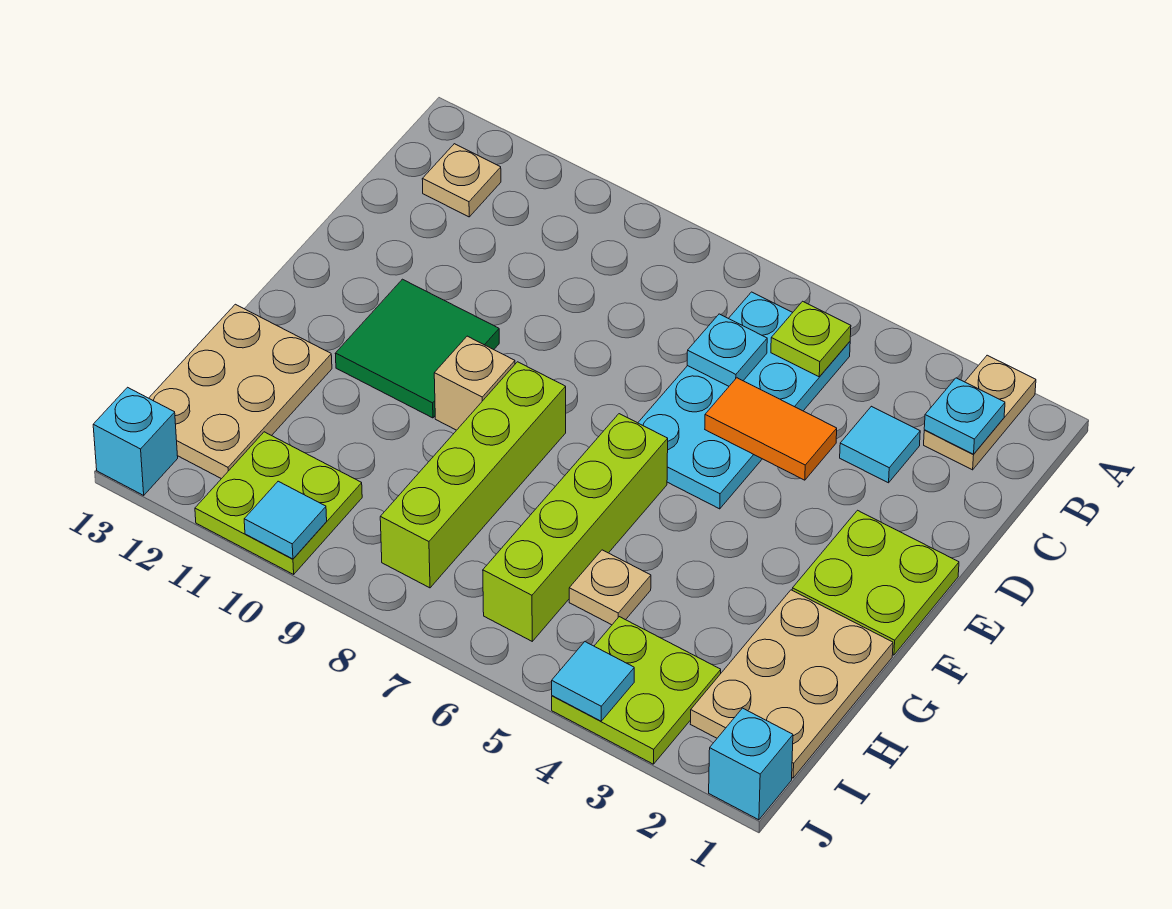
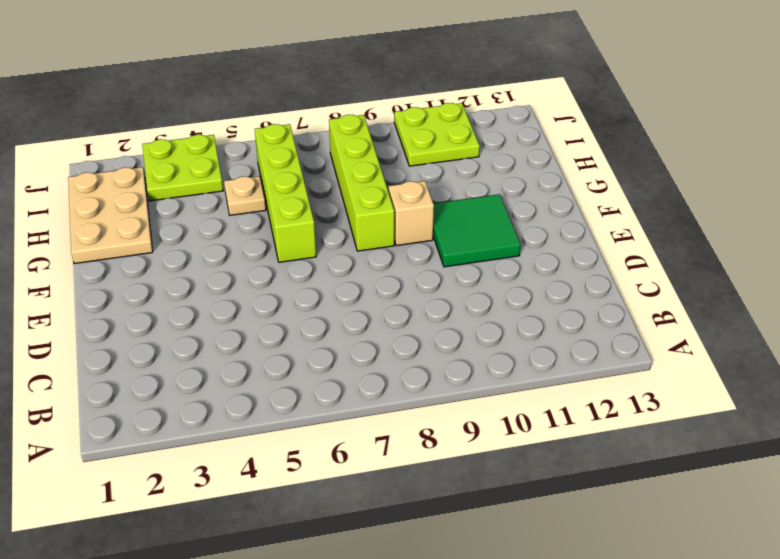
none -> tan plate A2:B2 level 1
none -> cyan plate B5:E6 level 1
none -> tan plate B12 level 1

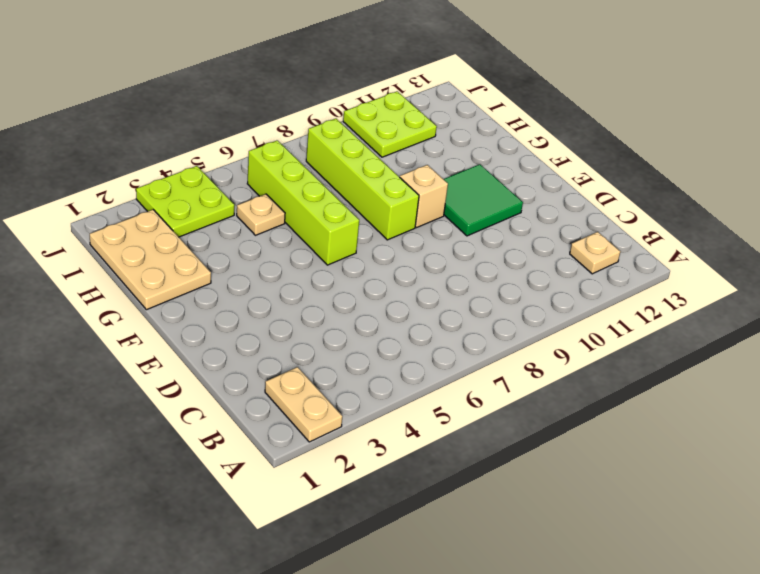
none -> cyan plate B5:E6 level 1
none -> cyan tile C3 level 1
none -> lime plate E1:F2 level 1

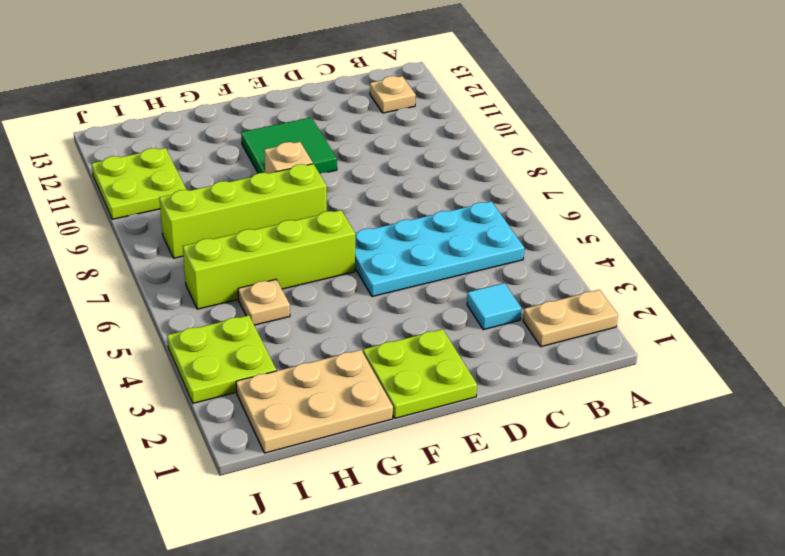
none -> tan plate G12:I13 level 1
none -> cyan brick J1 level 1
none -> cyan brick J13 level 1

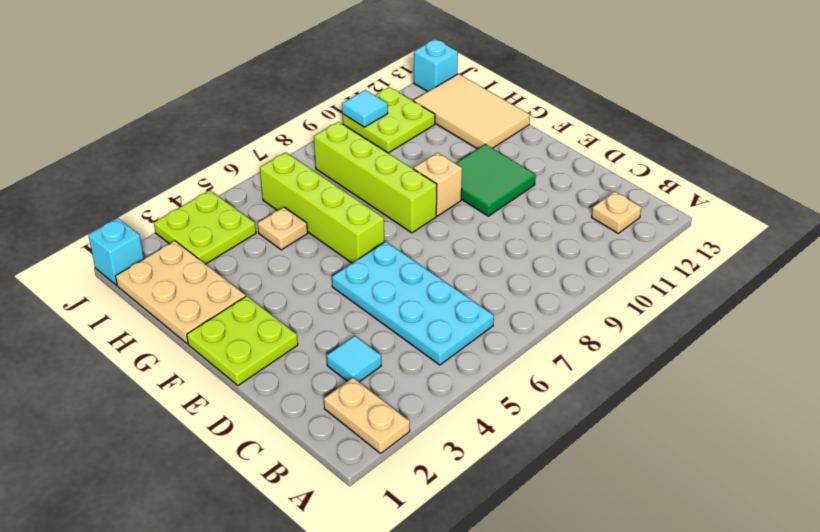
tan tile G12:I13 level 1 -> tan plate G12:I13 level 1
none -> cyan plate B2 level 2
none -> lime plate B5 level 2
none -> cyan plate C6 level 2

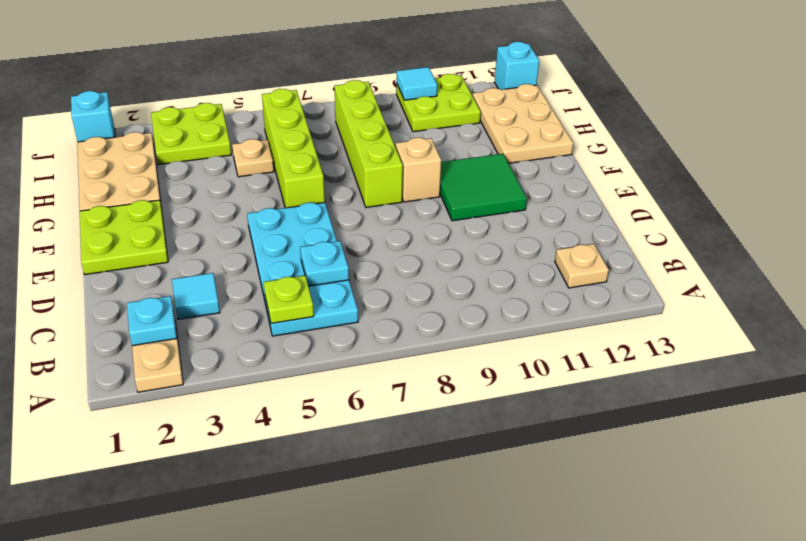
none -> orange tile D4:D5 level 2
none -> cyan tile J4 level 2

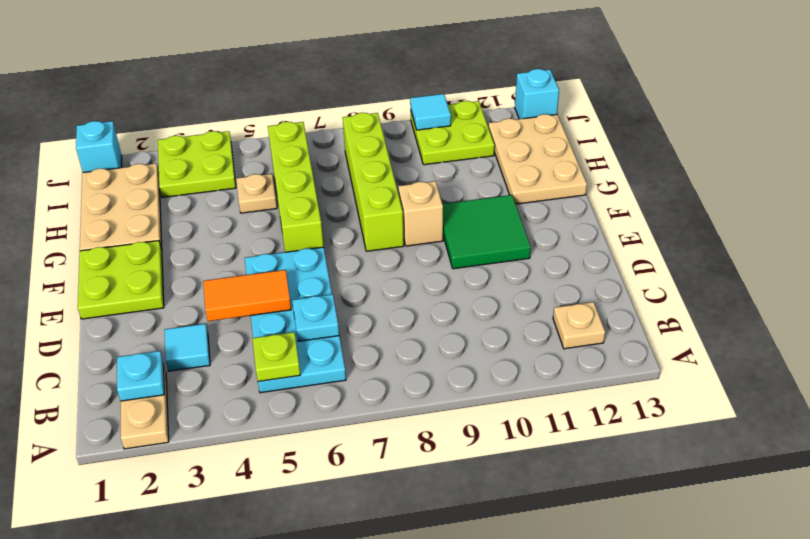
none -> cyan tile J4 level 2

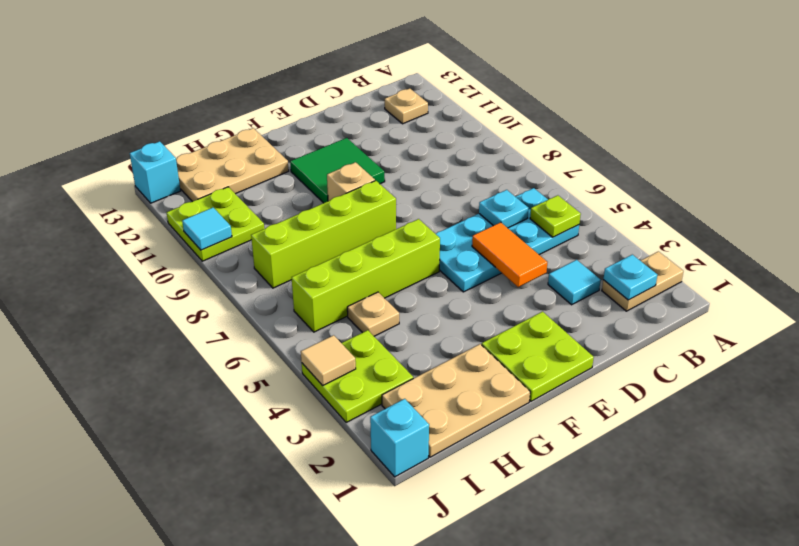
tan tile J4 level 2 -> cyan tile J4 level 2

